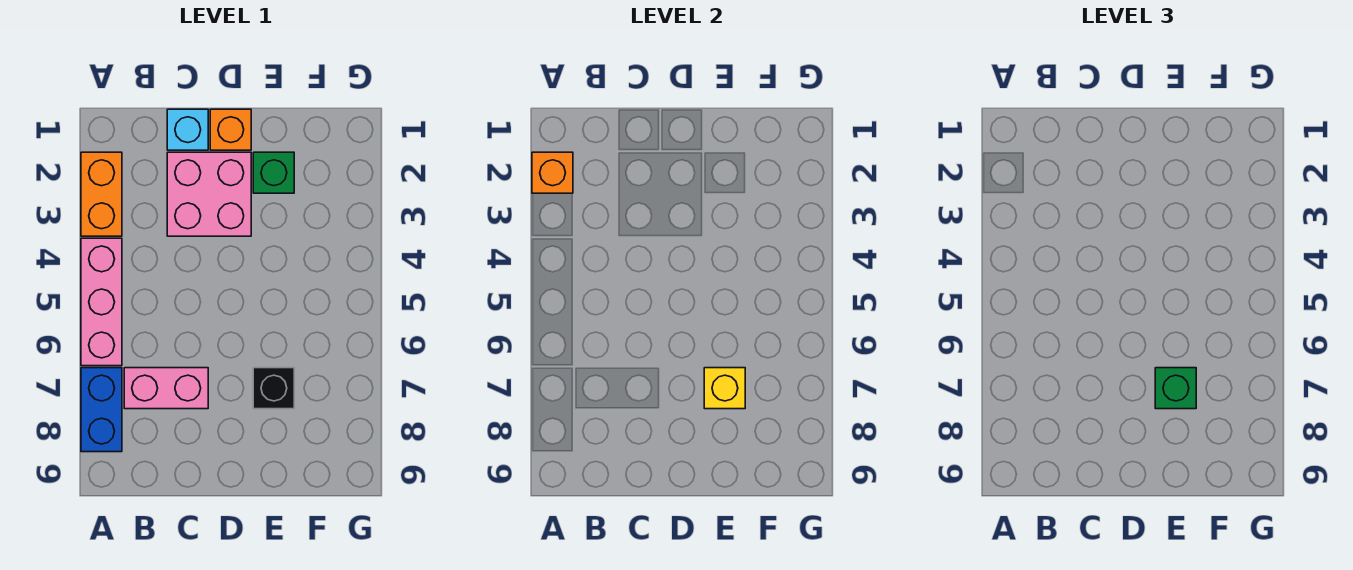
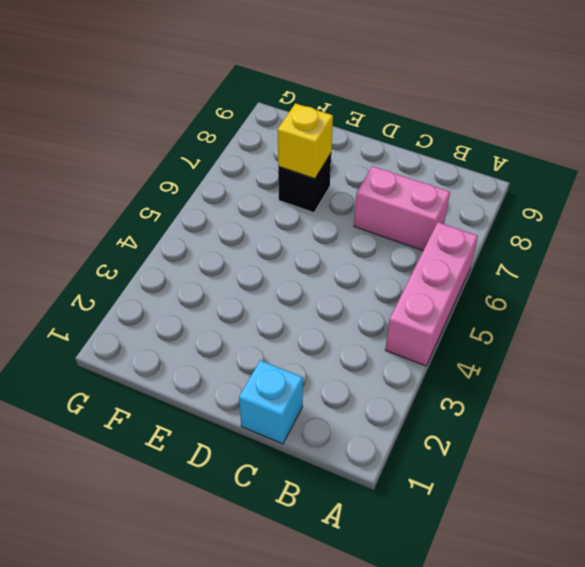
none -> orange brick A2:A3 level 1
none -> blue brick A7:A8 level 1
none -> pink brick C2:D3 level 1

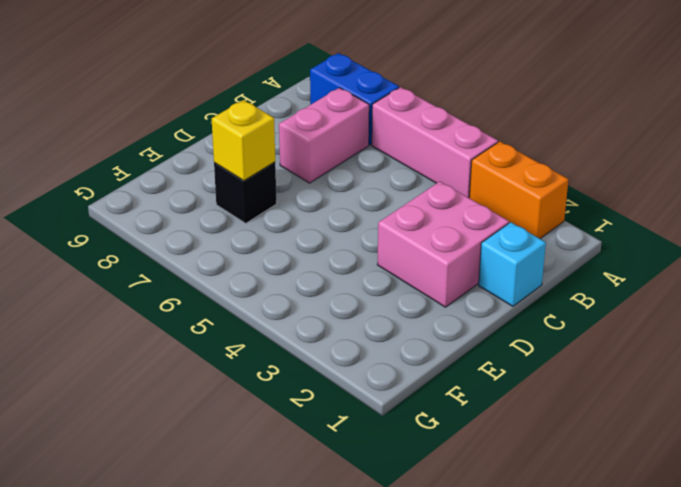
none -> orange brick D1 level 1
none -> green brick E2 level 1
none -> orange brick A2 level 2

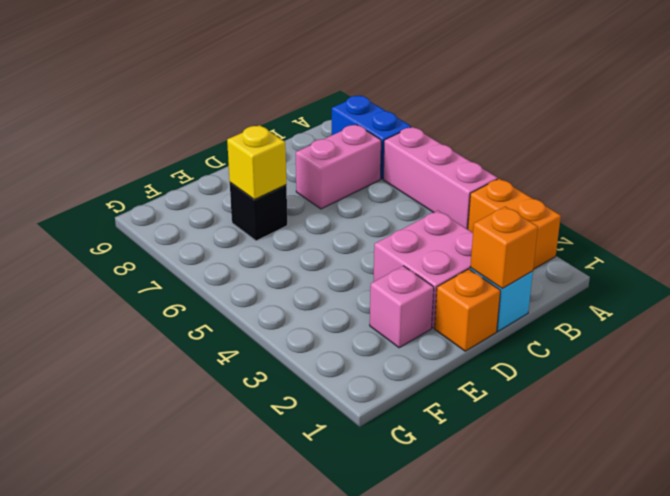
orange brick C1 level 2 -> orange brick A2 level 2
pink brick E2 level 1 -> green brick E2 level 1
none -> green brick E7 level 3

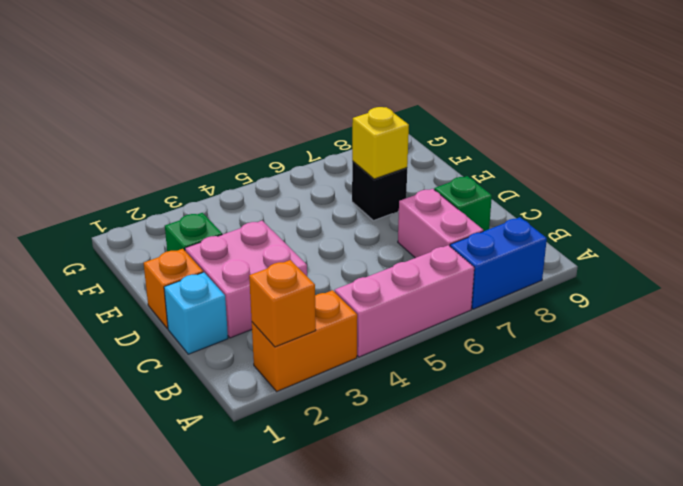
green brick C8 level 1 -> green brick E7 level 3

